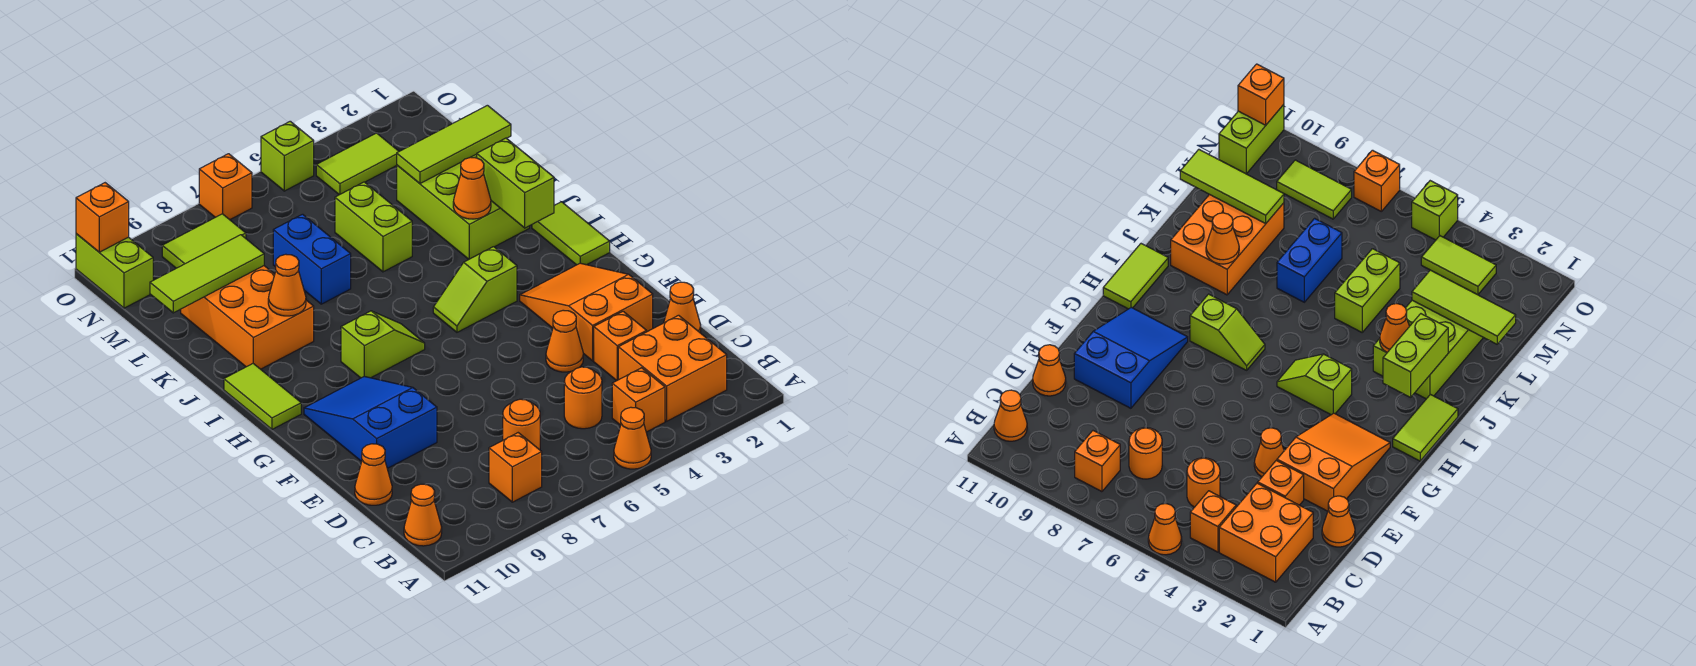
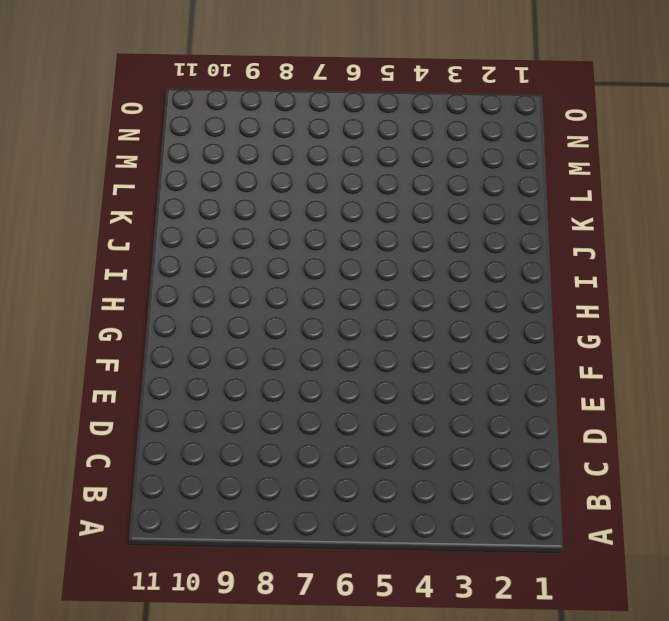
none -> orange cone A5 level 1
none -> orange brick B2:C3 level 1
none -> orange brick B4 level 1
none -> orange brick B8 level 1

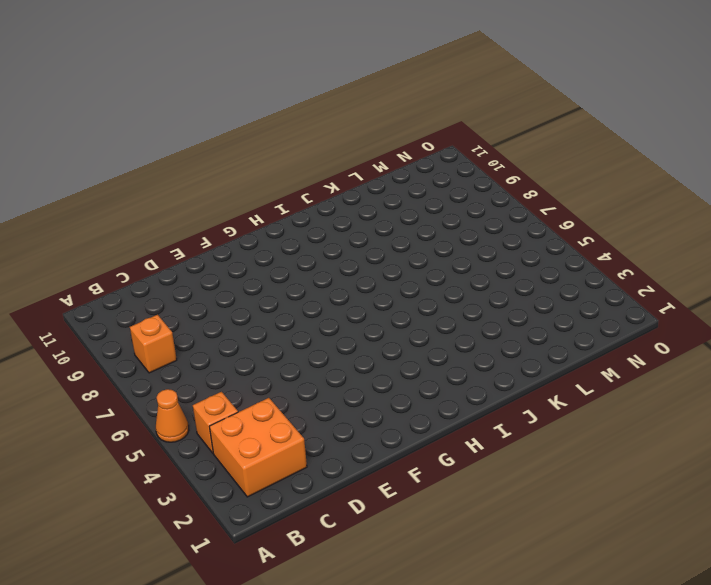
none -> orange cone B11 level 1
none -> orange round brick C5 level 1
none -> orange round brick C7 level 1
none -> orange cone D1 level 1

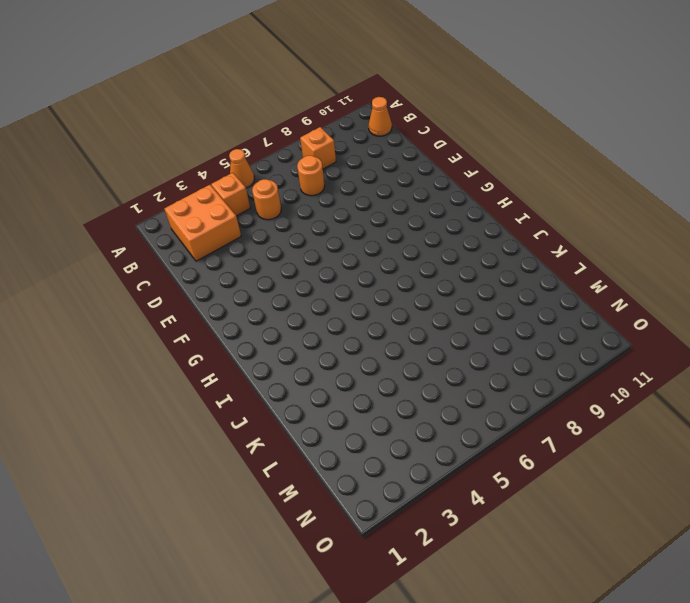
none -> orange cone D1 level 1
none -> orange brick D3 level 1
none -> orange cone D11 level 1
none -> orange slope E2:G3 level 1 top E

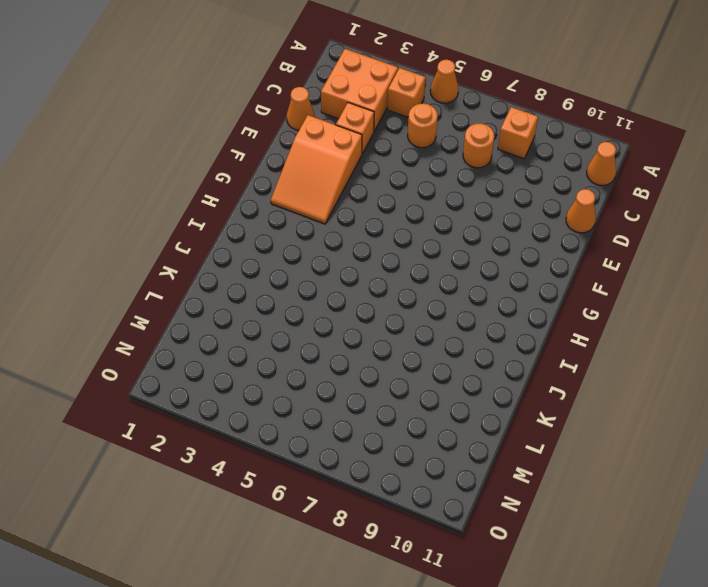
none -> orange cone E4 level 1
none -> blue slope E9:G10 level 1 top E
none -> lime tile H1:I1 level 1
none -> lime slope H4:H5 level 1 top 4

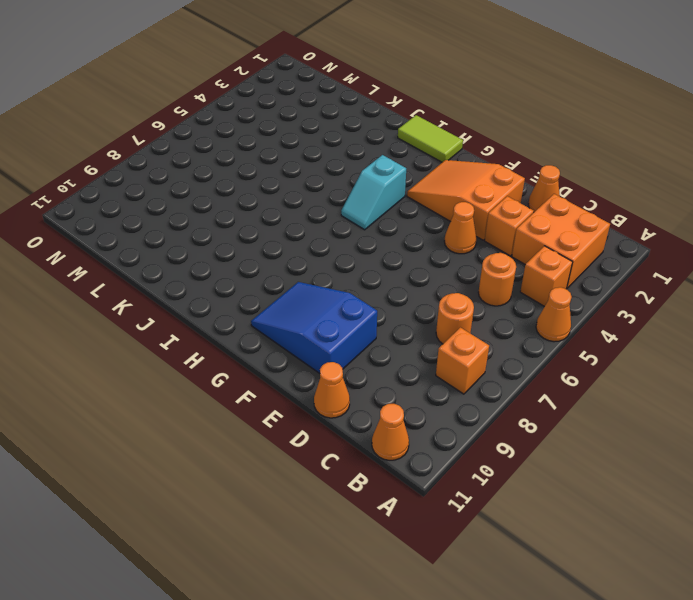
cyan slope H4:H5 level 1 top 4 -> lime slope H4:H5 level 1 top 4
none -> lime slope H7:H8 level 1 top 8
none -> lime tile H11:I11 level 1
none -> lime brick J2:L3 level 1
none -> orange brick J9:L10 level 1

